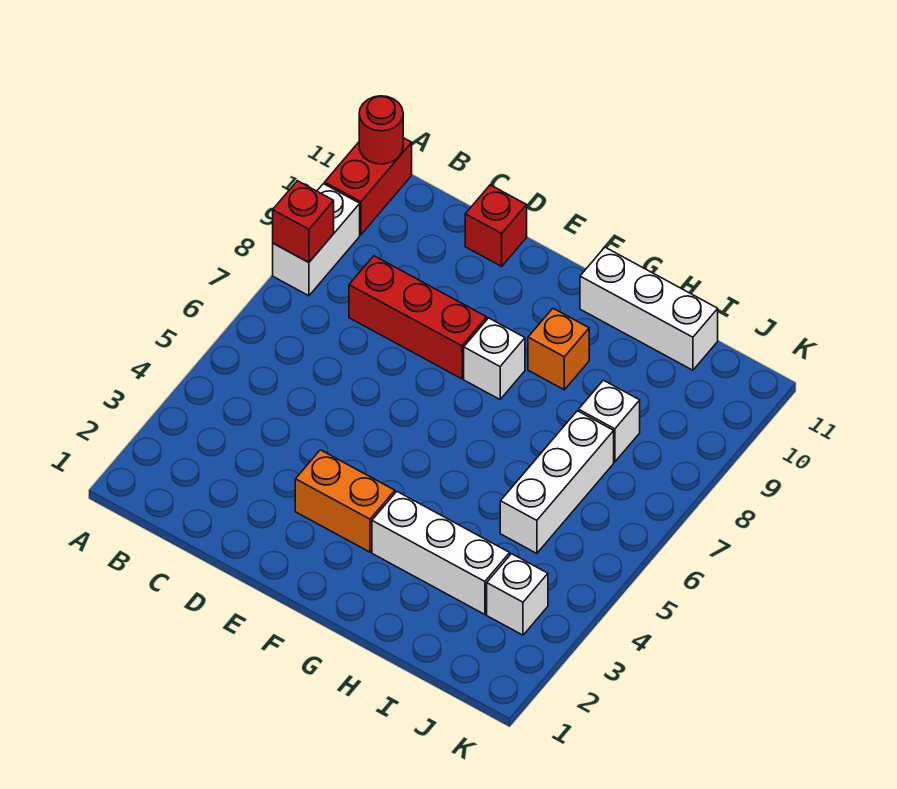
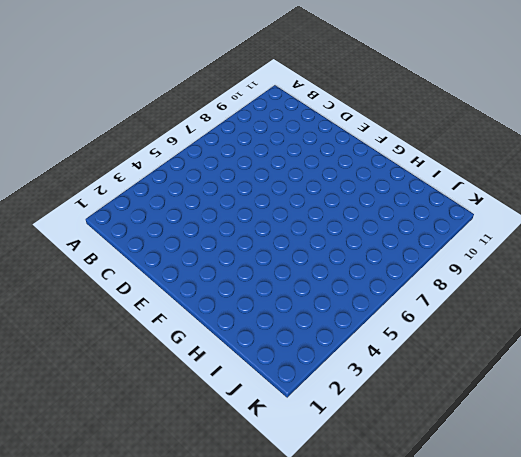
none -> white brick A8:A9 level 1
none -> red brick A10:A11 level 1
none -> red brick C8:E8 level 1

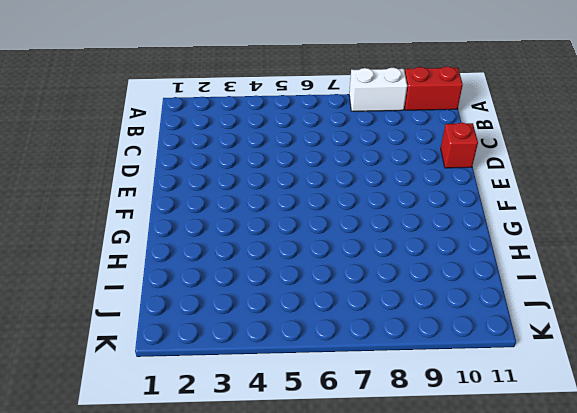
none -> red brick C8:E8 level 1
none -> orange brick E3:F3 level 1
none -> white brick F8 level 1

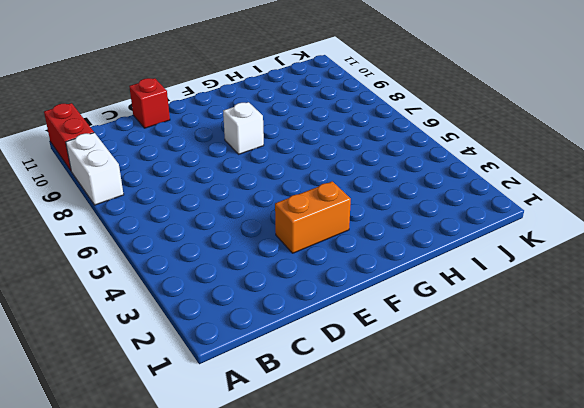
none -> red brick C8:E8 level 1
none -> white brick G3:I3 level 1
none -> orange brick G9 level 1

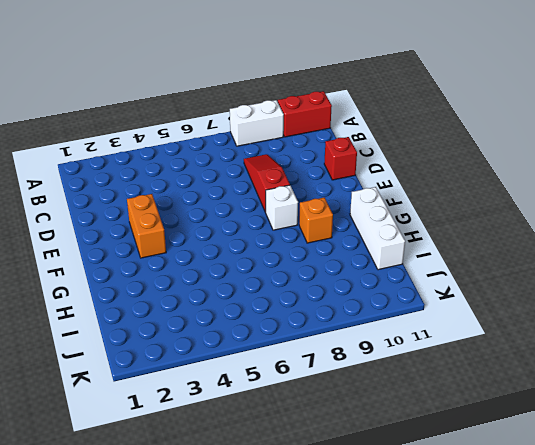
red slope C8:E8 level 1 top E -> red brick C8:E8 level 1
none -> white brick G3:I3 level 1
none -> white brick I5:I7 level 1
none -> white brick I8 level 1

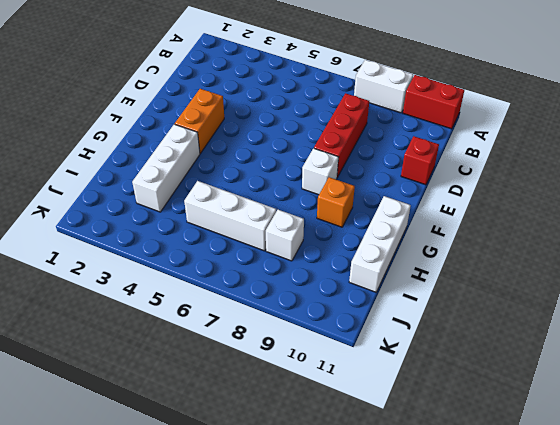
none -> white brick J3 level 1
none -> red brick A8 level 2
none -> red round brick A11 level 2

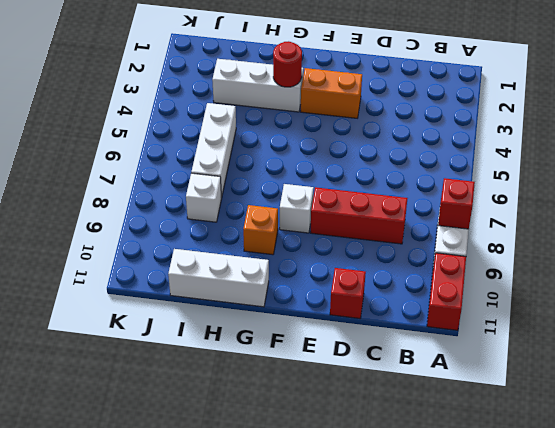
red round brick G3 level 2 -> red round brick A11 level 2
none -> white brick J3 level 1

